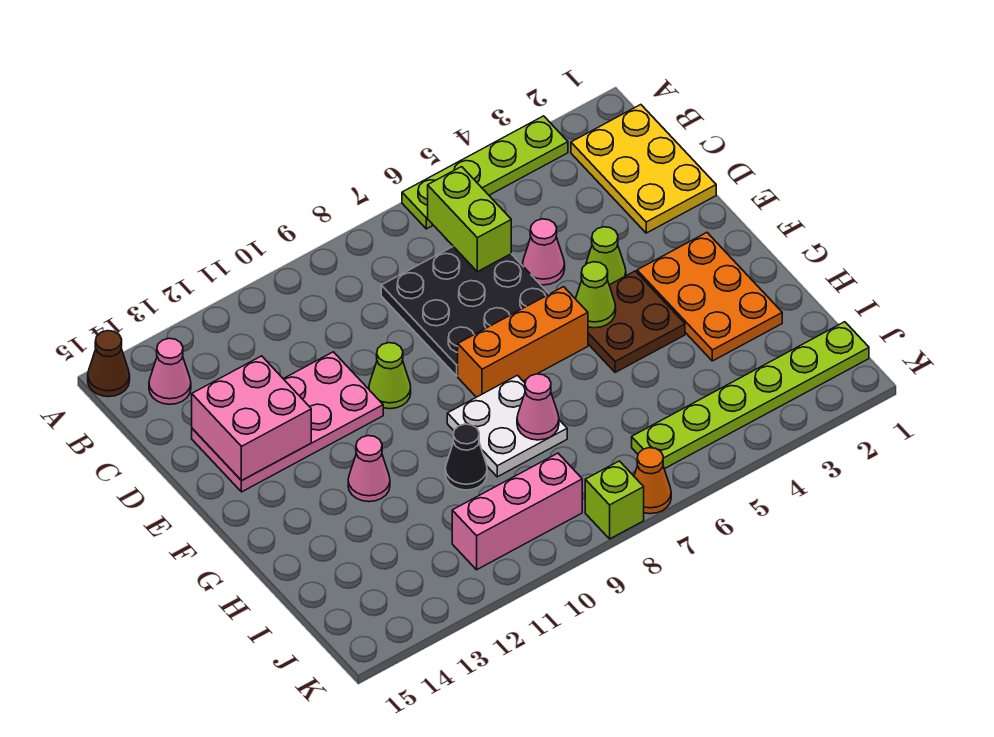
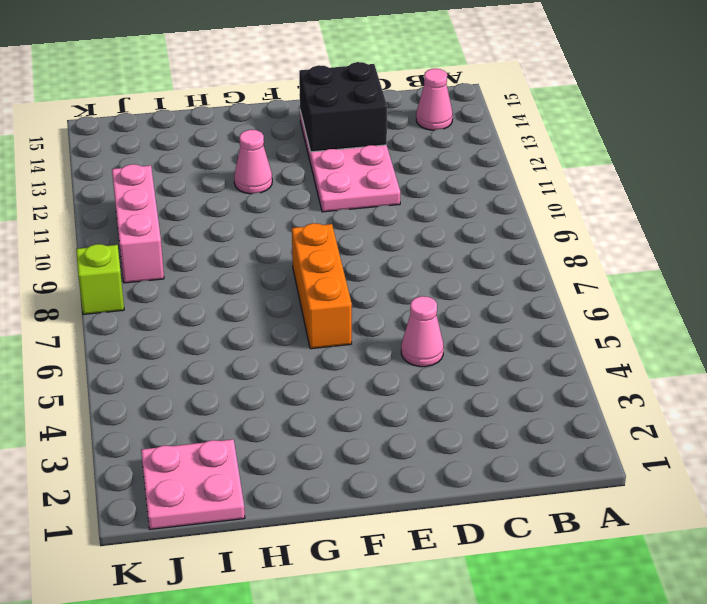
black brick D13:E14 level 2 -> pink brick D13:E14 level 2
pink plate I1:J2 level 1 -> lime plate J1:J6 level 1
none -> lime plate A3:A6 level 1
none -> brown cone A15 level 1
none -> yellow plate B1:D2 level 1

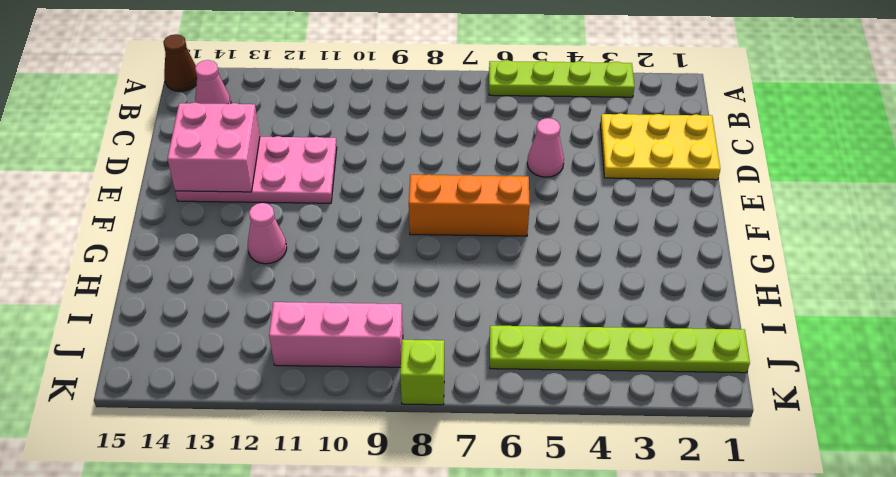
yellow plate C1:D3 level 1 -> yellow plate B1:D2 level 1
none -> black plate C6:E8 level 1
none -> lime cone E4 level 1
none -> lime cone E10 level 1

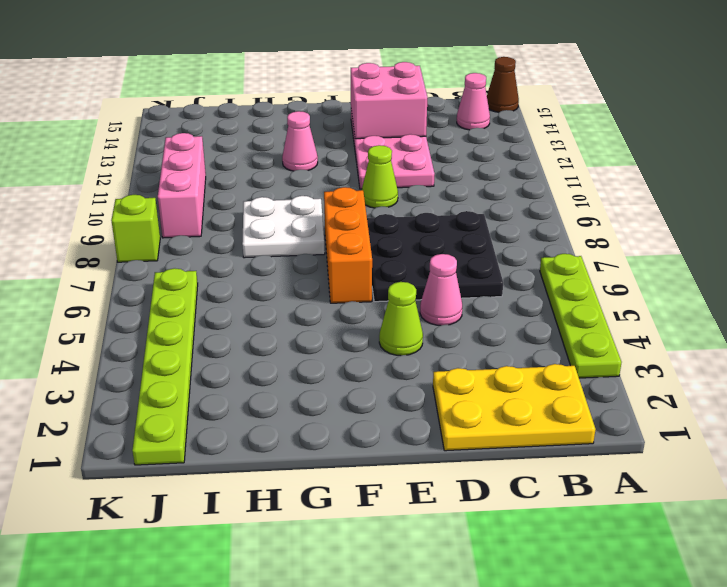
none -> orange plate F2:H3 level 1
none -> brown plate F4:G5 level 1
none -> black cone H10 level 1

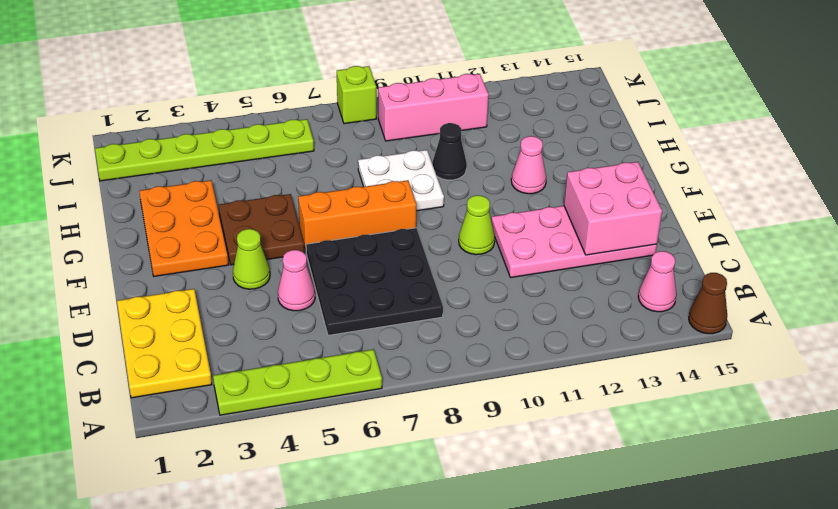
none -> orange cone K7 level 1
none -> lime brick B6:C6 level 2
none -> lime cone F5 level 2

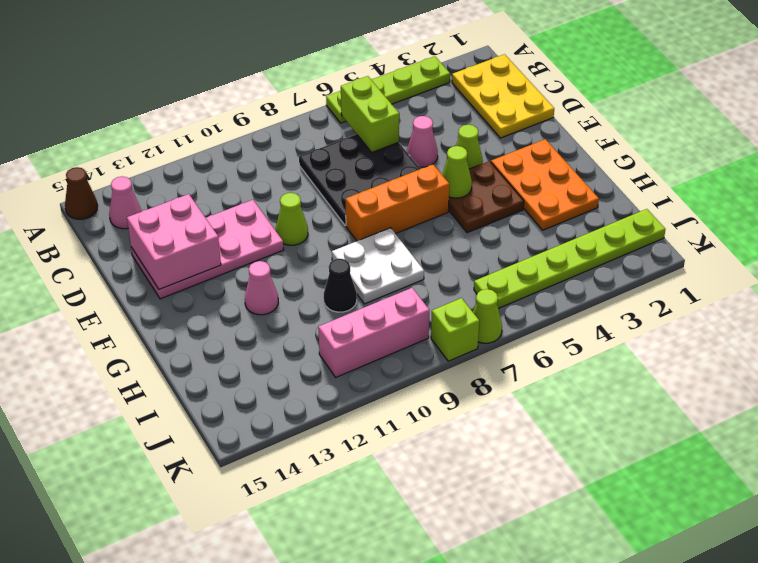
lime cone K7 level 1 -> orange cone K7 level 1
none -> pink cone H8 level 2

